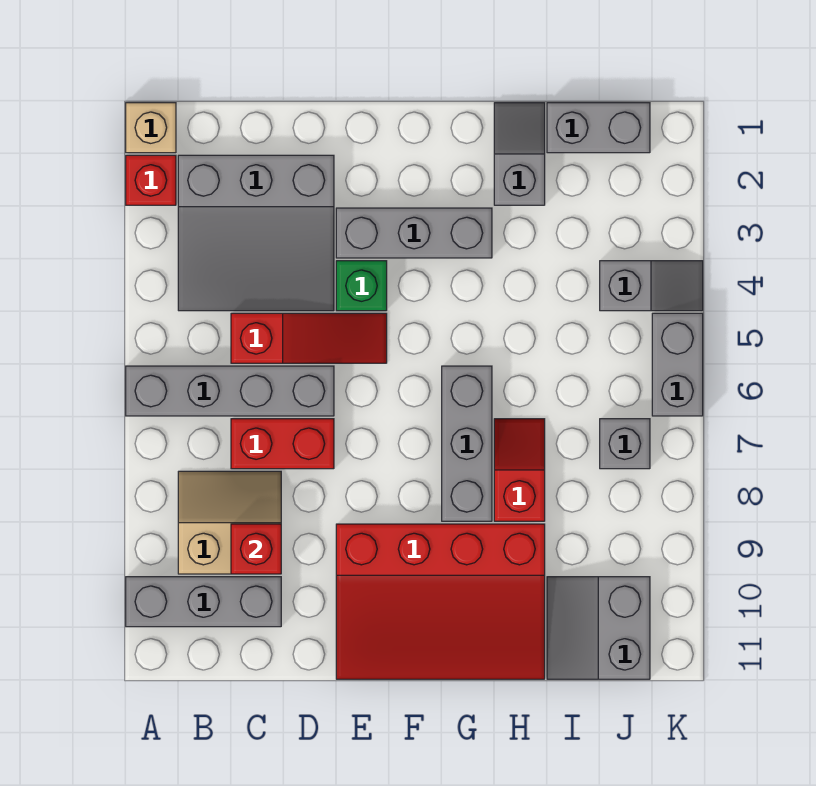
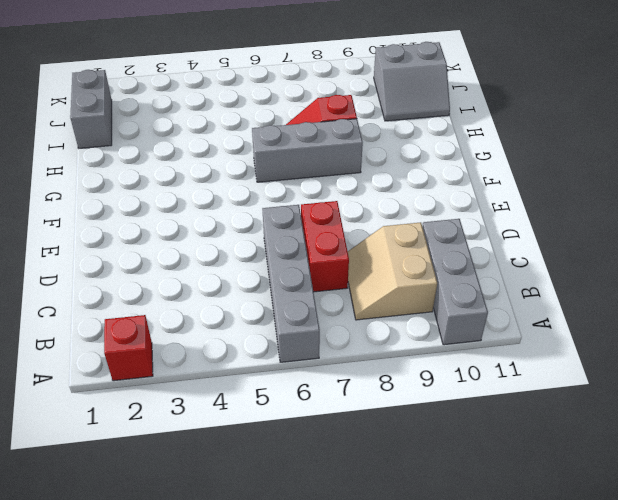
none -> tan brick A1 level 1
none -> grey slope B2:D4 level 1 top 2
none -> red slope C5:E5 level 1 top C

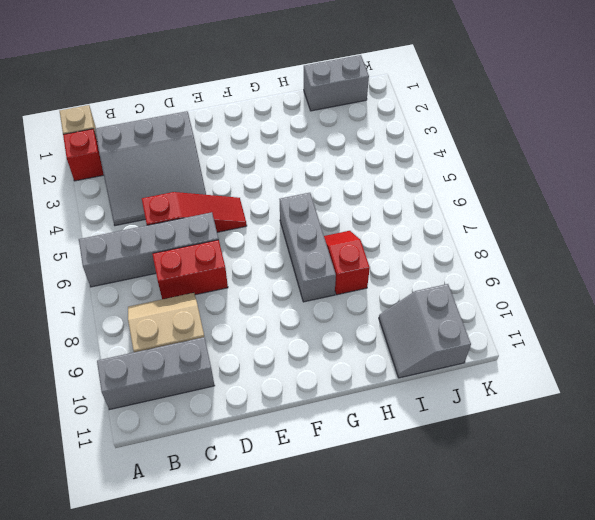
none -> grey brick E3:G3 level 1
none -> green brick E4 level 1
none -> red slope E9:H11 level 1 top 9

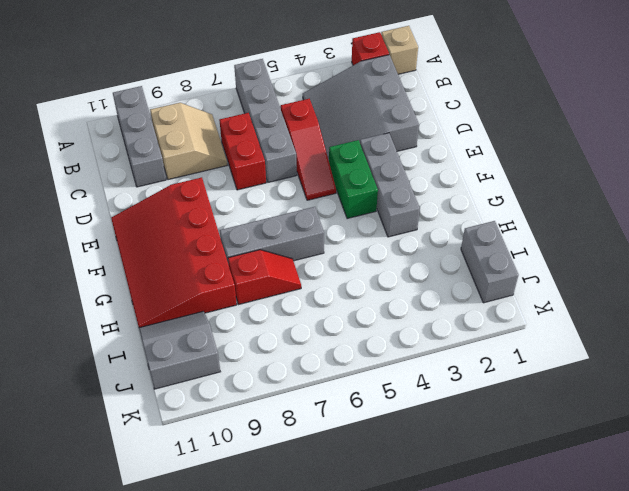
green brick E4:F4 level 1 -> green brick E4 level 1
none -> grey slope H1:H2 level 1 top 2
none -> grey slope J4:K4 level 1 top J
none -> grey brick J7 level 1

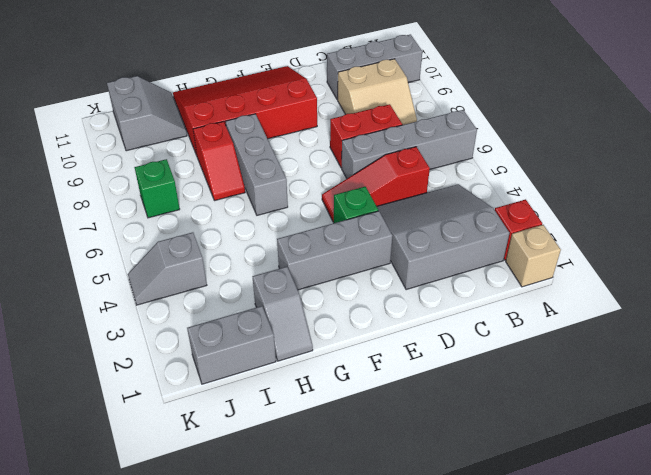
green brick J7 level 1 -> grey brick J7 level 1
none -> grey brick K5:K6 level 1
none -> red brick C9 level 2

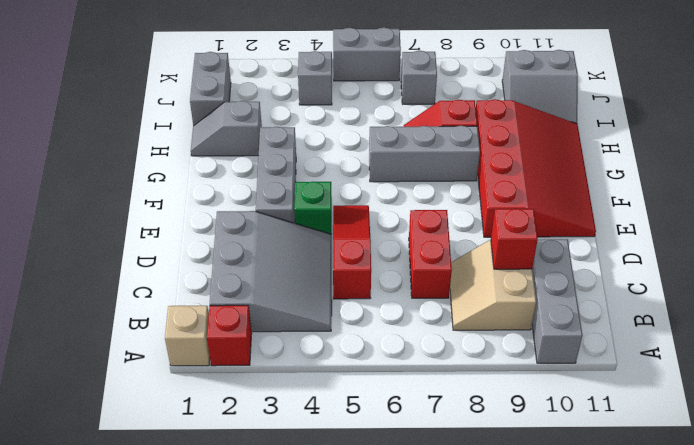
none -> grey brick A6:D6 level 1

